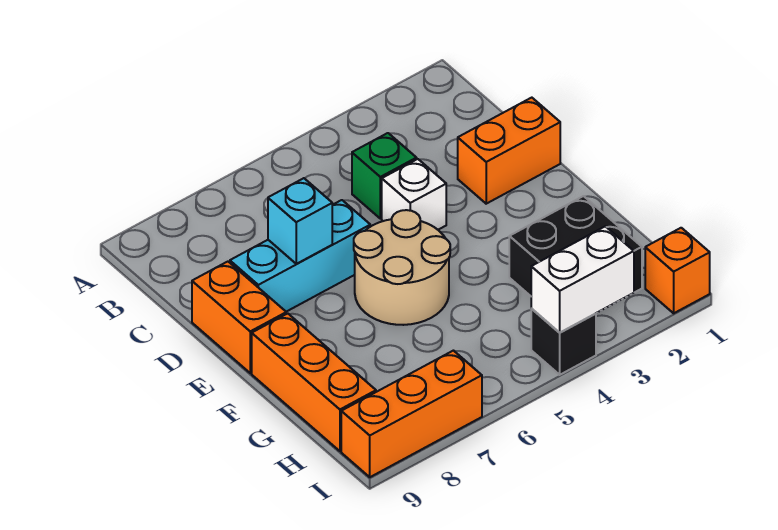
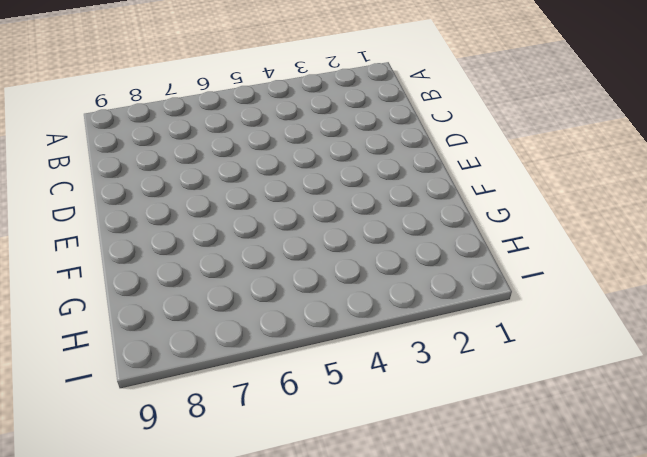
none -> green brick C4 level 1
none -> orange brick D1:D2 level 1
none -> white brick D4 level 1

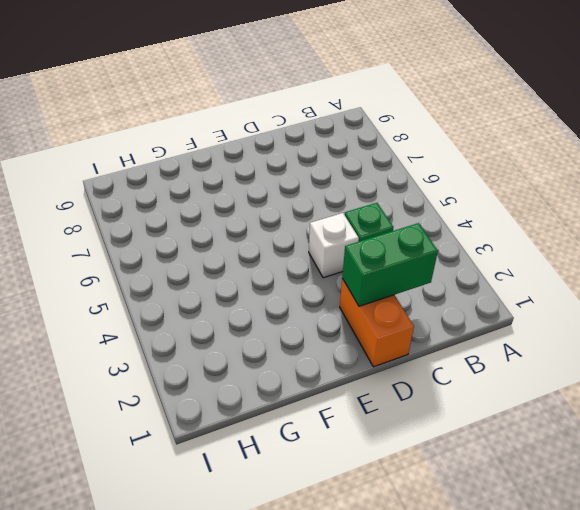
green brick C2:D2 level 2 -> none
none -> cyan brick D6:D8 level 1
none -> orange brick D9:E9 level 1
none -> tan round brick E5:F6 level 1

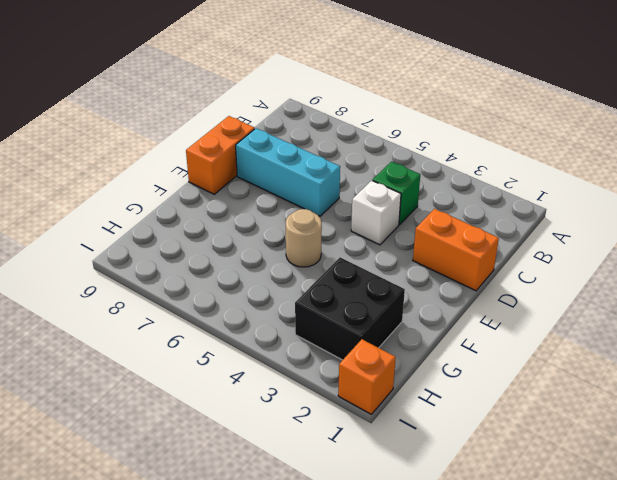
tan round brick F5 level 1 -> tan round brick E5:F6 level 1
none -> orange brick F9:H9 level 1
none -> black brick I4 level 1
none -> orange brick I7:I9 level 1

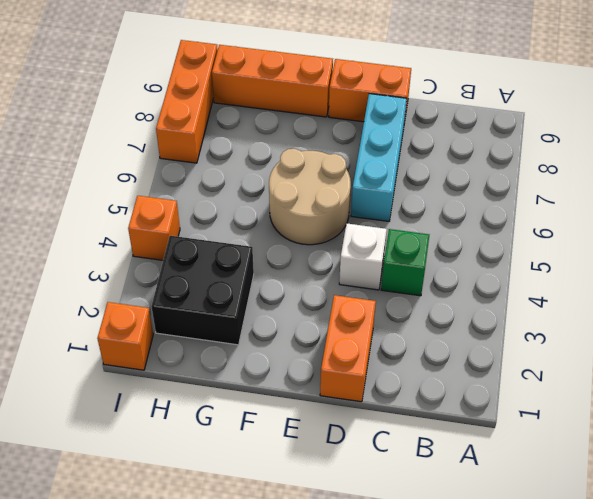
orange brick I4 level 1 -> black brick I4 level 1
none -> cyan brick D7 level 2
none -> white brick I3:I4 level 2

